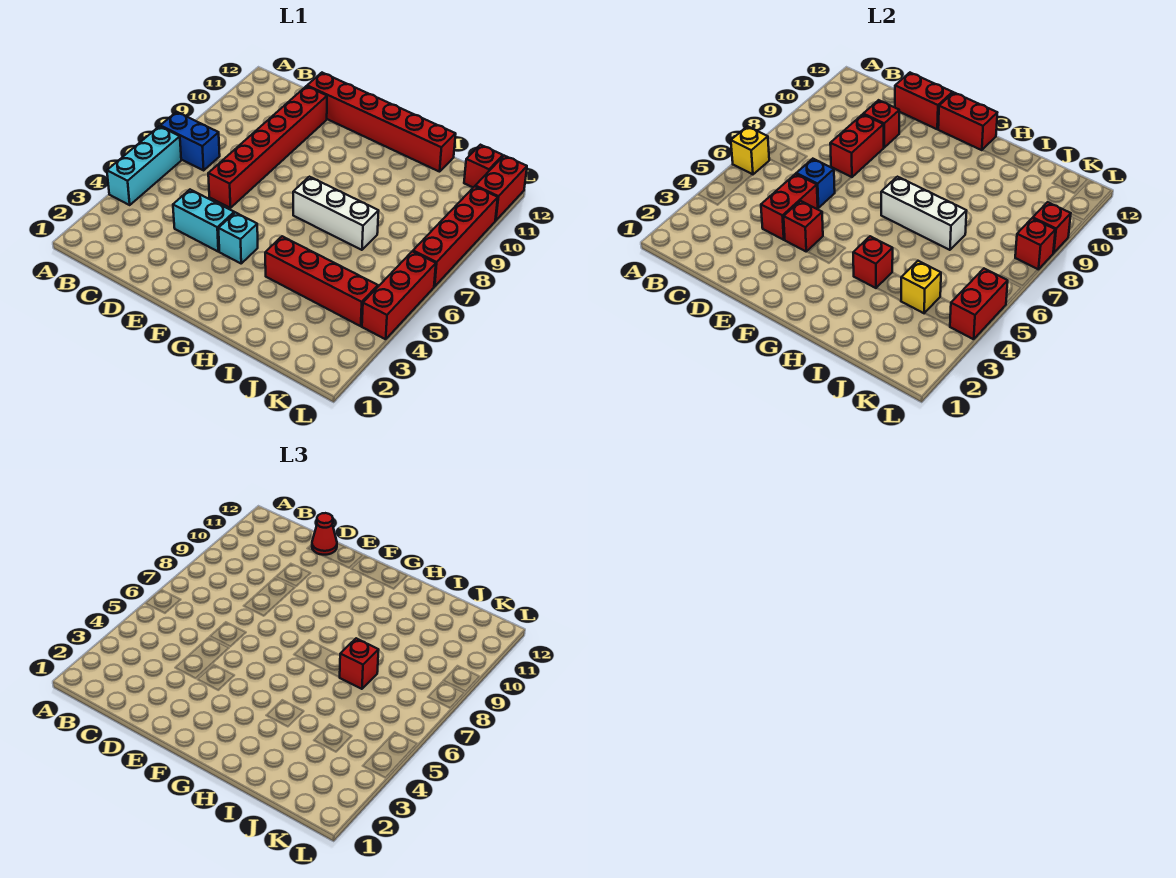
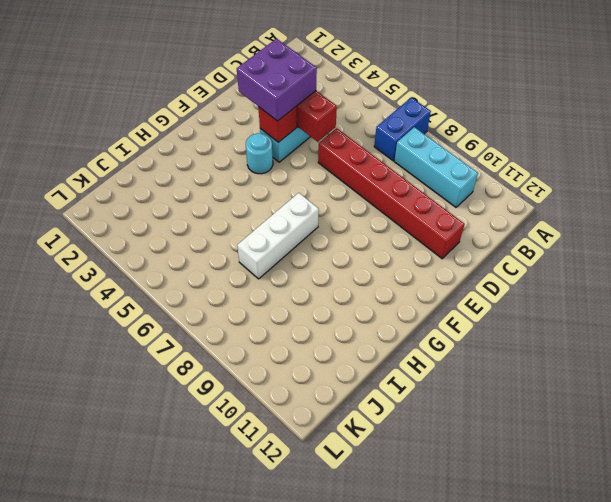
cyan brick B8:B10 level 1 -> cyan brick A4:A6 level 1
purple brick D3:E4 level 3 -> none
cyan round brick F4 level 1 -> cyan brick F4 level 1
none -> red brick D12:I12 level 1
none -> red brick H4:K4 level 1
none -> red brick K12 level 1

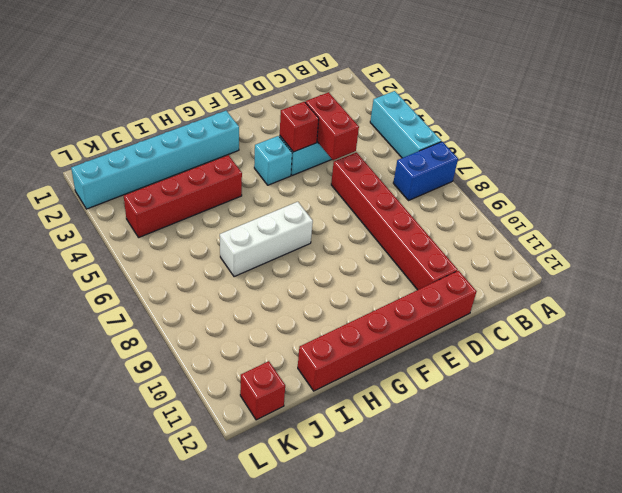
cyan brick G2:L2 level 1 -> none
none -> red brick L4:L6 level 1
none -> red brick L7:L10 level 1
none -> red brick L11:L12 level 1

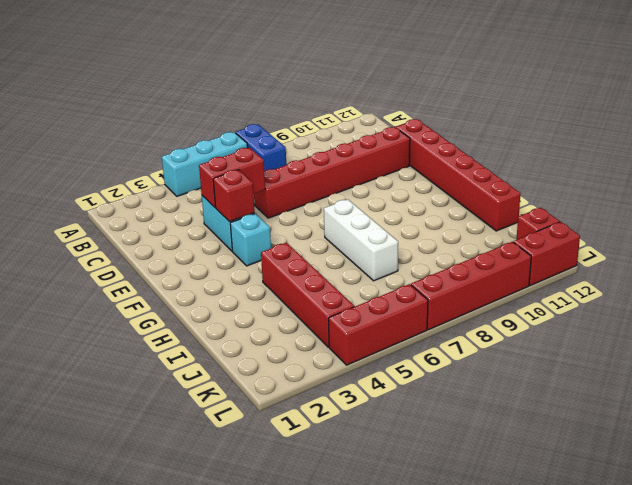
none -> yellow brick A6 level 2
none -> blue brick D6 level 2
none -> red brick D8:D9 level 2

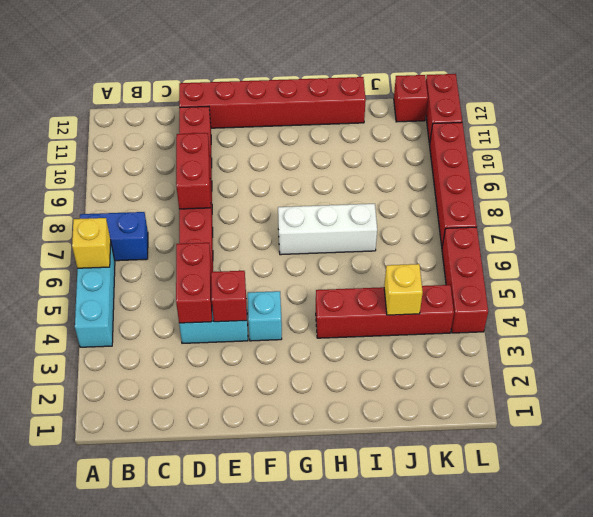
none -> blue brick D6 level 2
none -> red brick D10 level 2
none -> red brick D12:E12 level 2

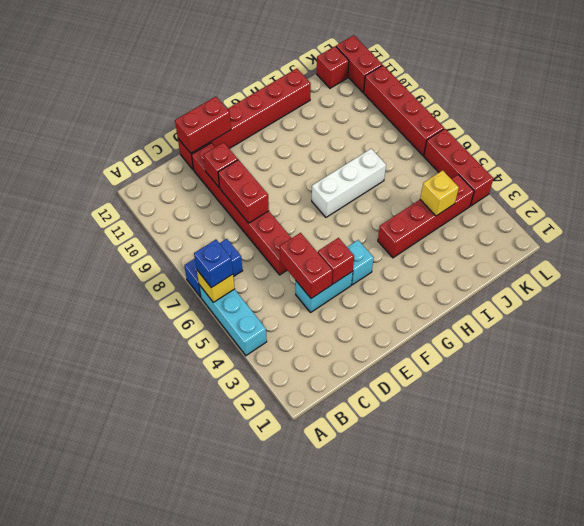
blue brick A6 level 3 -> blue brick D6 level 2
none -> red brick F12:G12 level 2
none -> white brick G7:I7 level 2
none -> red brick H4 level 2

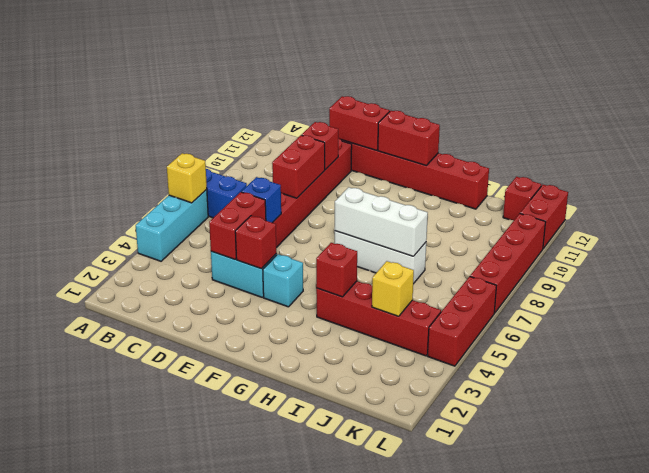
none -> red brick L4:L5 level 2
none -> red brick L8 level 2
none -> red brick L9 level 2

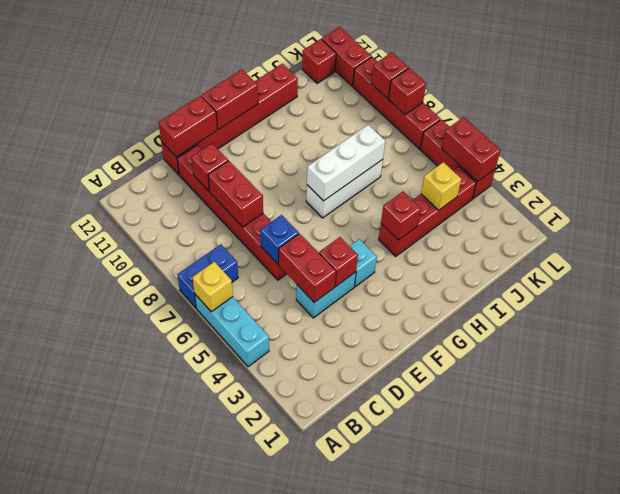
none -> red cone D12 level 3
none -> red brick I7 level 3

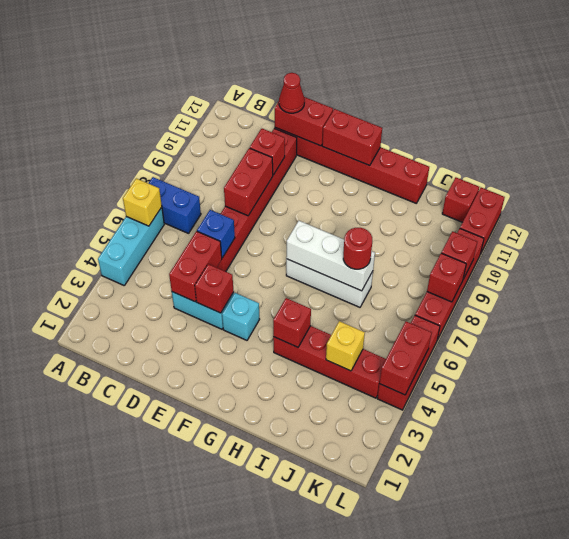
red round brick I7 level 3 -> red brick I7 level 3

